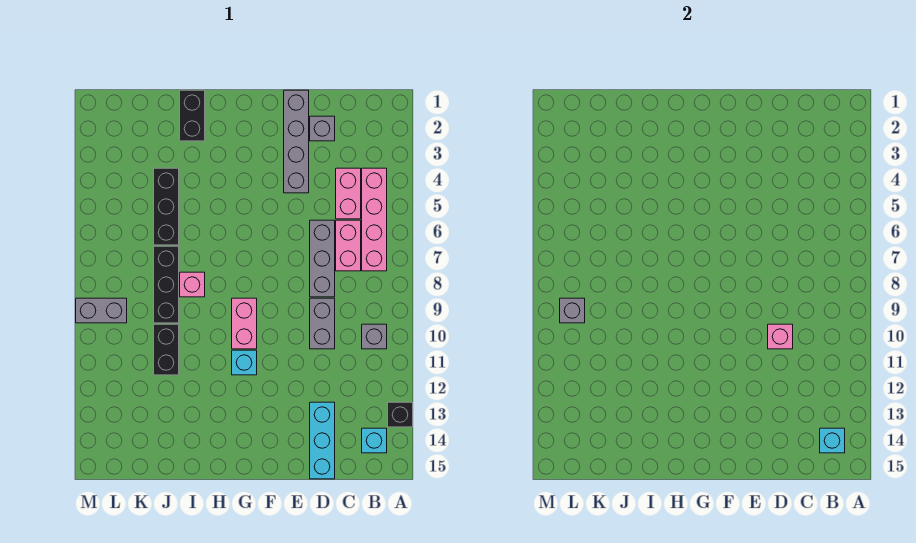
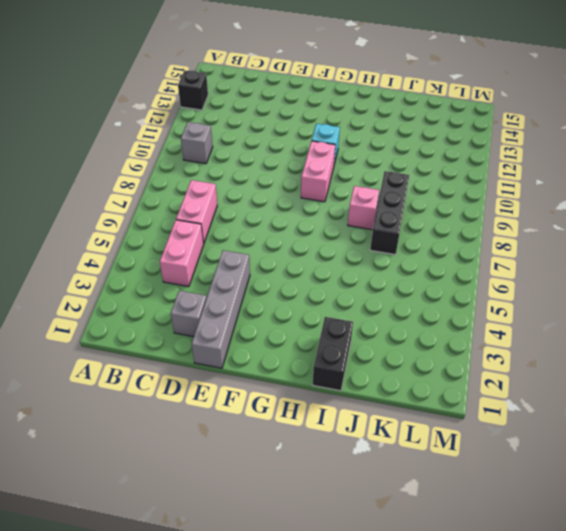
none -> pink brick B4:B7 level 1
none -> cyan brick B14 level 1
none -> grey brick D6:D8 level 1

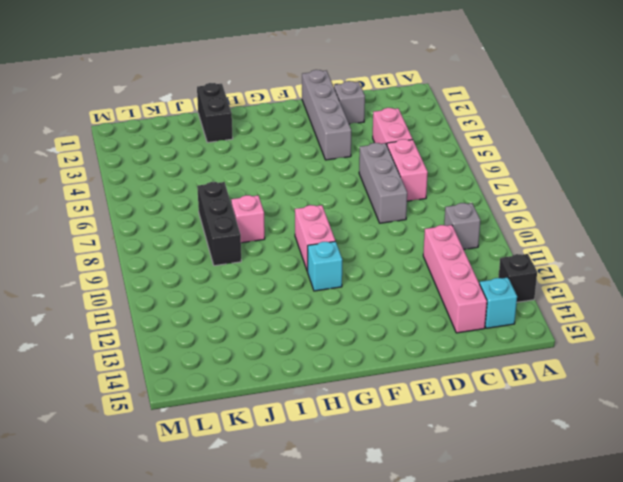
pink brick C11:C14 level 1 -> pink brick B4:B7 level 1
none -> grey brick D9:D10 level 1
none -> cyan brick D13:D15 level 1
none -> black brick J4:J6 level 1

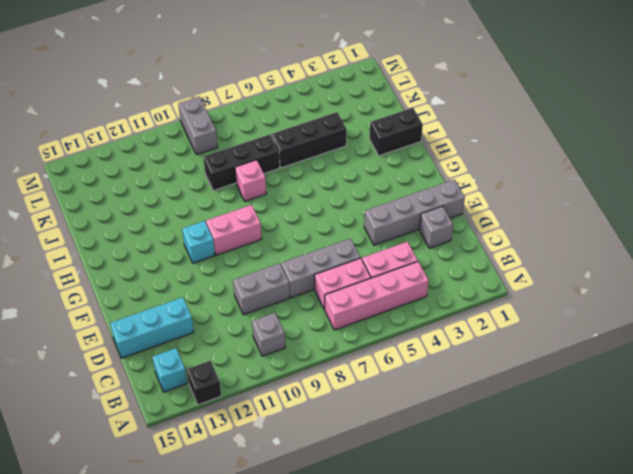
none -> black brick J10:J11 level 1
none -> cyan brick B14 level 2
none -> pink brick D10 level 2

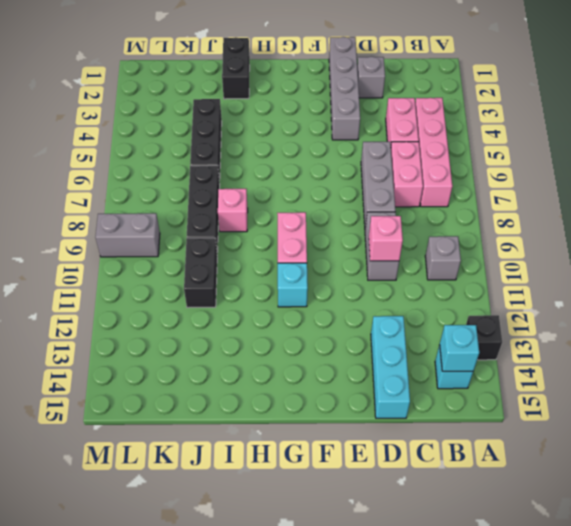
none -> grey brick L9 level 2

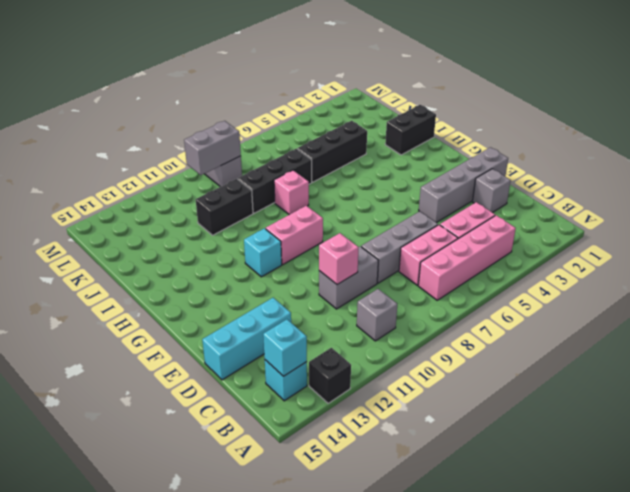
grey brick L9:L10 level 2 -> grey brick L9 level 2

